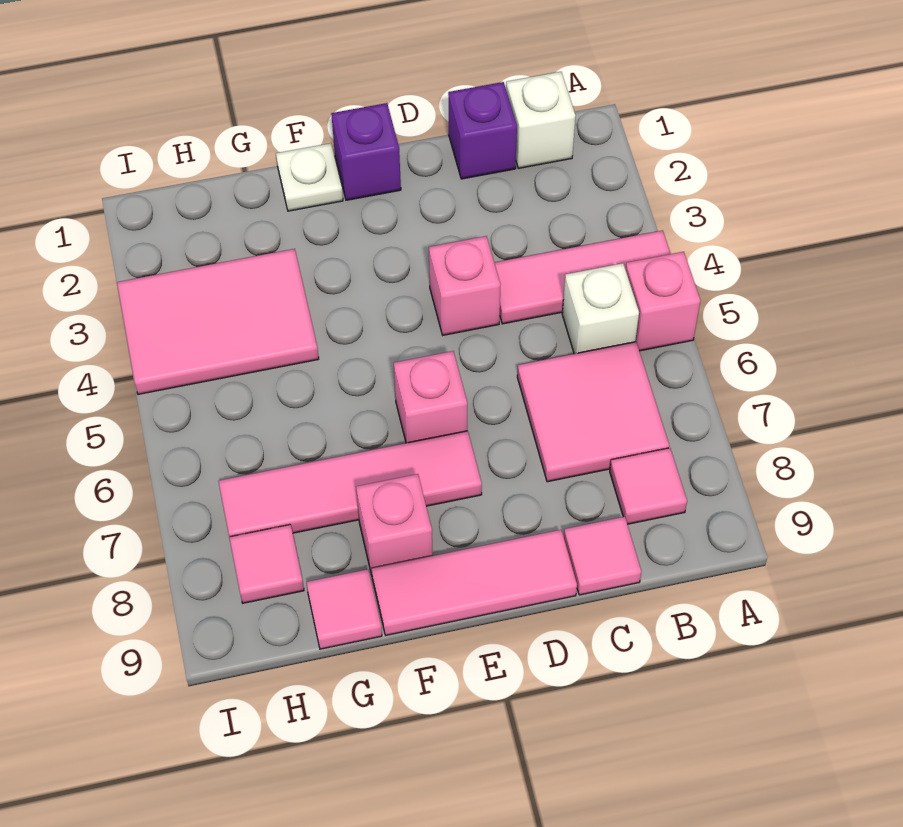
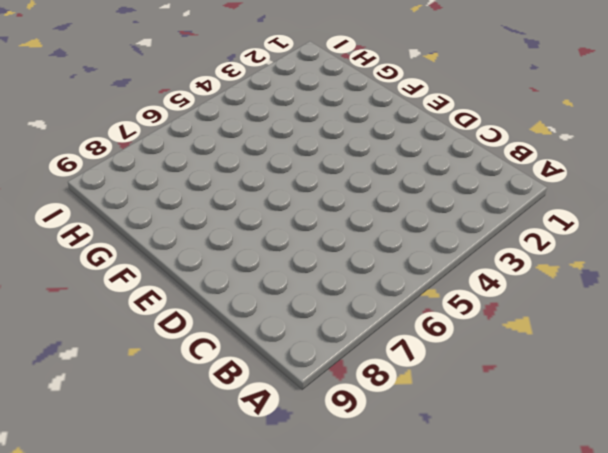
none -> pink tile A4:C4 level 1
none -> pink brick A5 level 1
none -> white brick B1 level 1

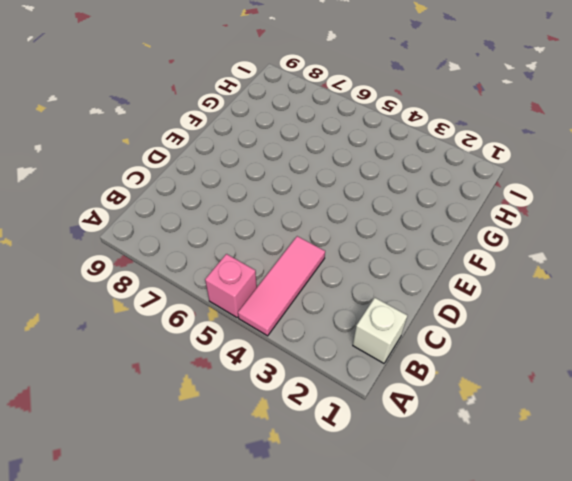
none -> white brick B5 level 1
none -> pink tile B6:C7 level 1
none -> pink tile B8 level 1

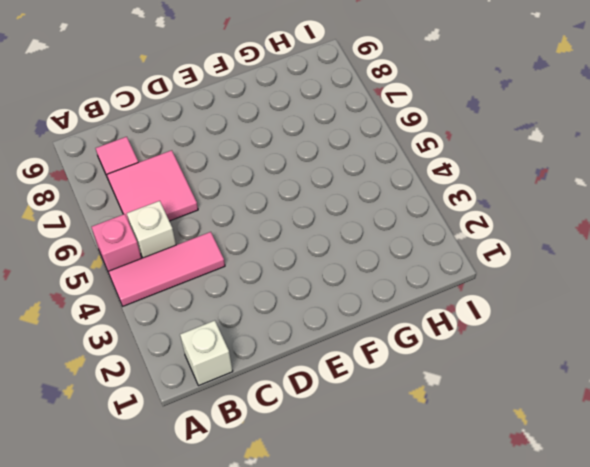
none -> purple brick C1 level 1
none -> pink tile C9 level 1
none -> pink brick D4 level 1

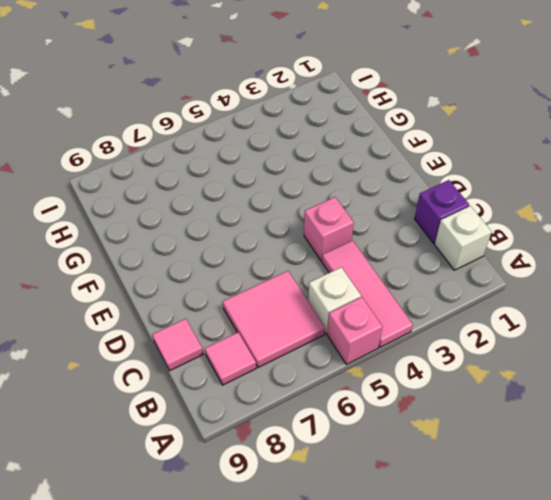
none -> pink tile D9:F9 level 1
none -> purple brick E1 level 1
none -> pink brick E6 level 1

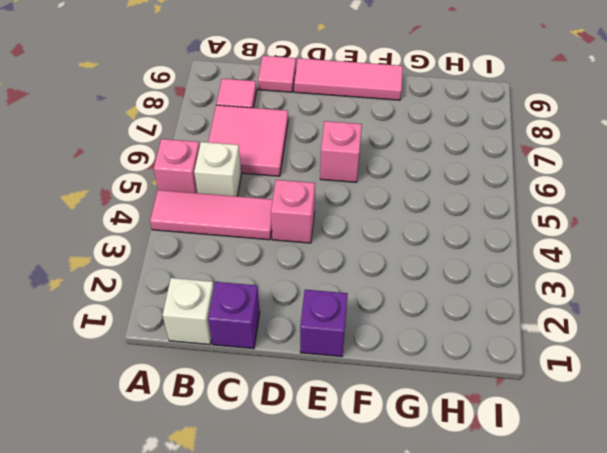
none -> pink tile E7:H7 level 1
none -> white plate F1 level 1
none -> pink brick F8 level 1

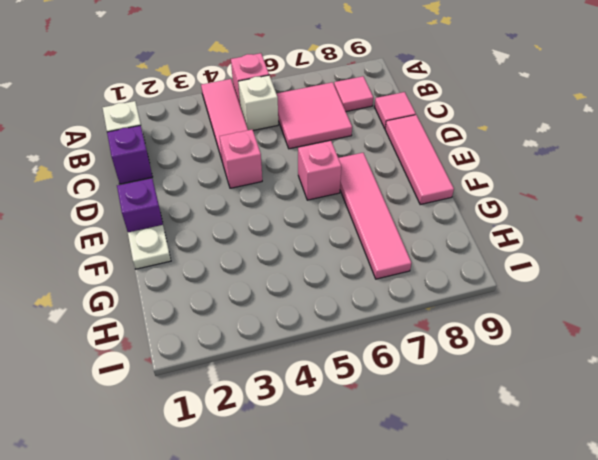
none -> pink brick F8 level 1
none -> pink tile G3:I4 level 1
none -> pink tile G9 level 1

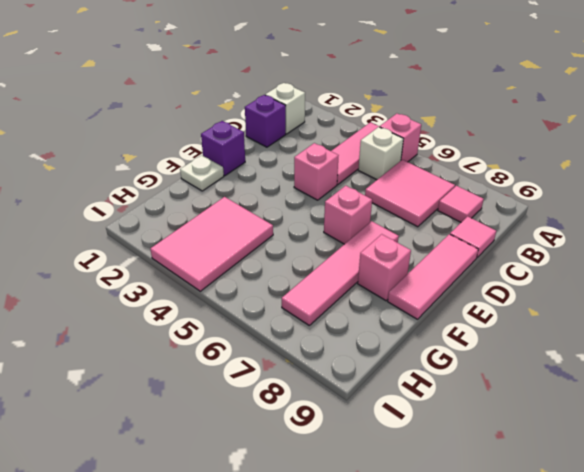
none -> pink tile G9 level 1
none -> pink tile H8 level 1

